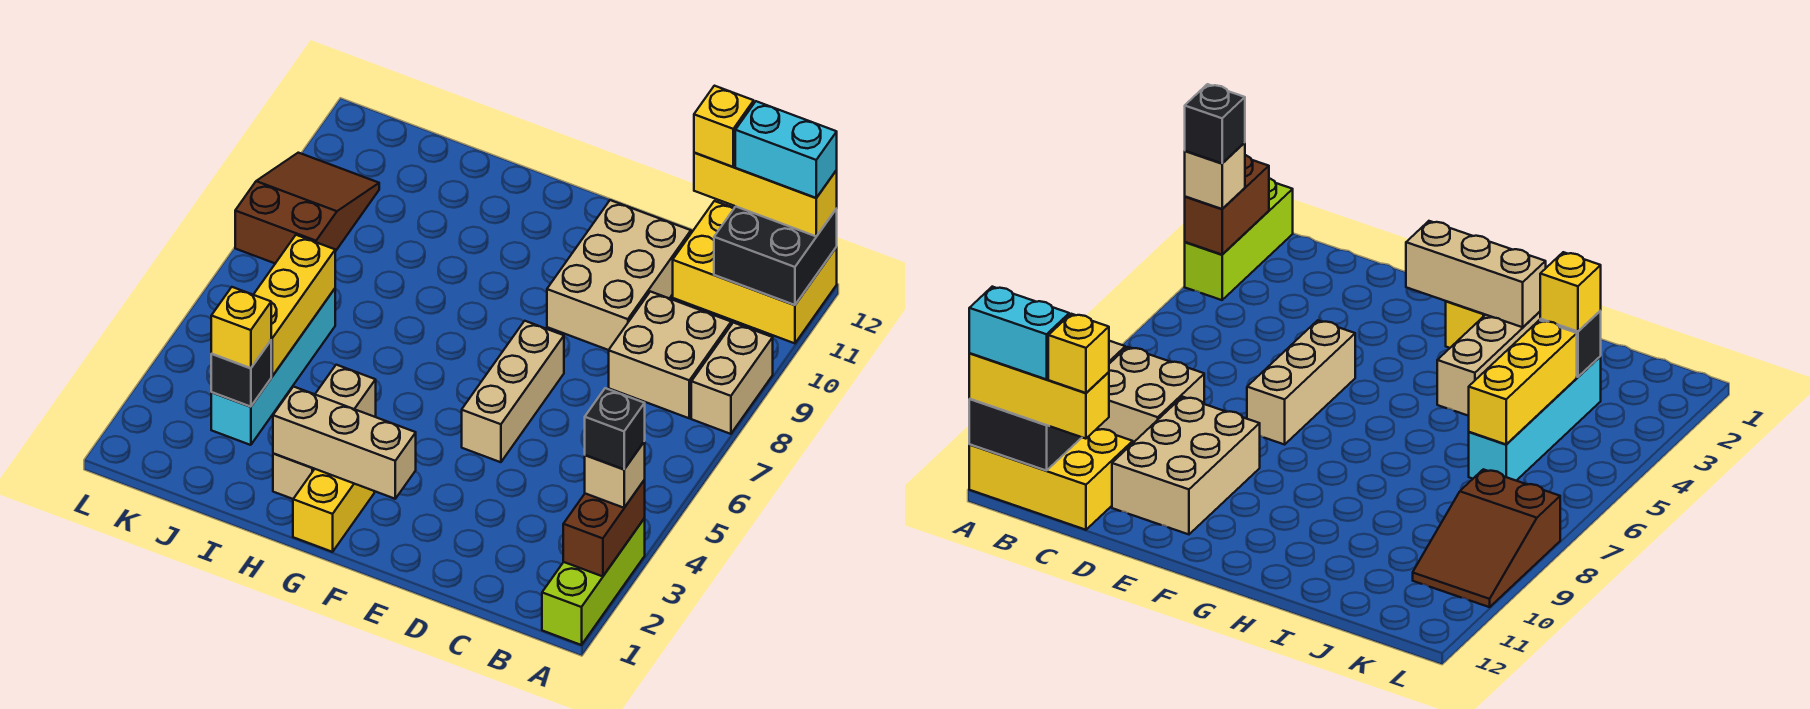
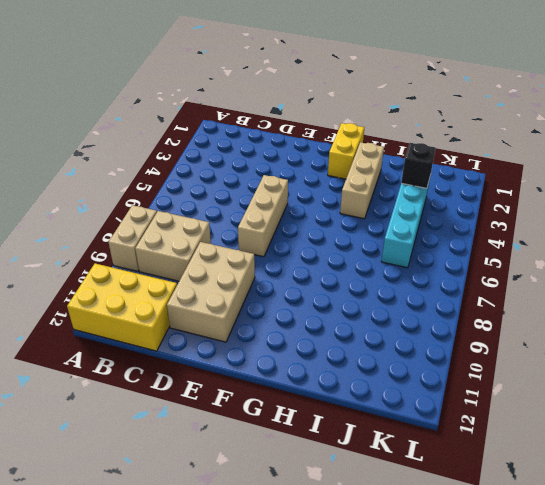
none -> lime brick A1:A3 level 1
none -> brown slope K8:L10 level 1 top 8
none -> brown brick A2:A3 level 2

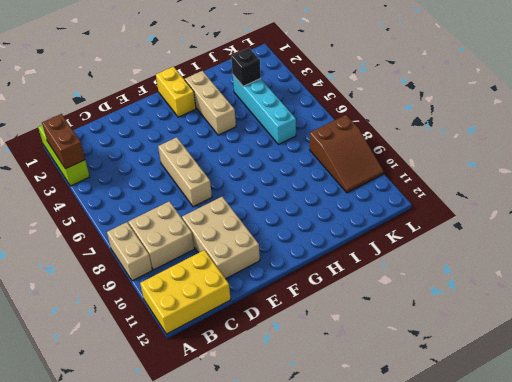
none -> black brick A11:B12 level 2
none -> tan brick F2:H2 level 2
none -> yellow brick J4:J6 level 2

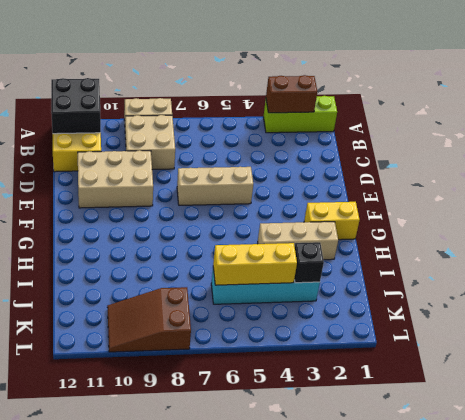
none -> tan brick F2:H2 level 2
none -> tan brick A3 level 3
none -> yellow brick A12:C12 level 3

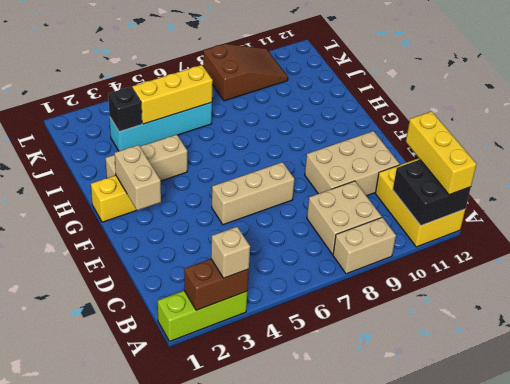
tan brick F2:G2 level 2 -> tan brick F2:H2 level 2
none -> yellow brick J3 level 3
none -> black brick A3 level 4
none -> cyan brick A12:B12 level 4

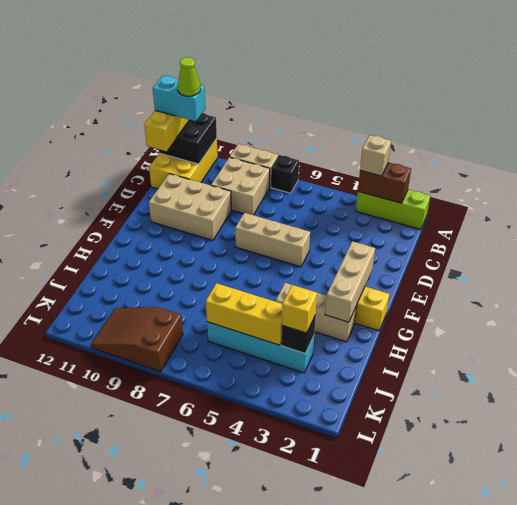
black brick A7 level 1 -> black brick A3 level 4
cyan brick B11:B12 level 4 -> cyan brick A12:B12 level 4
lime cone B11 level 5 -> none
none -> yellow brick C12 level 4

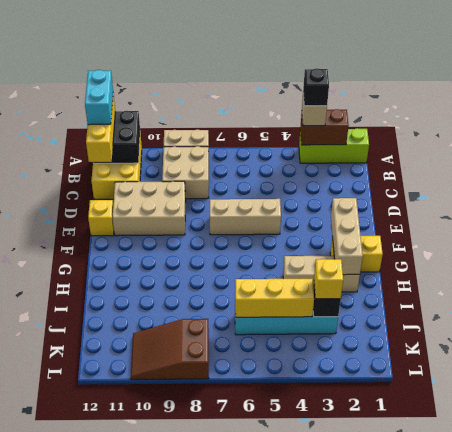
yellow brick E12 level 1 -> yellow brick C12 level 4

